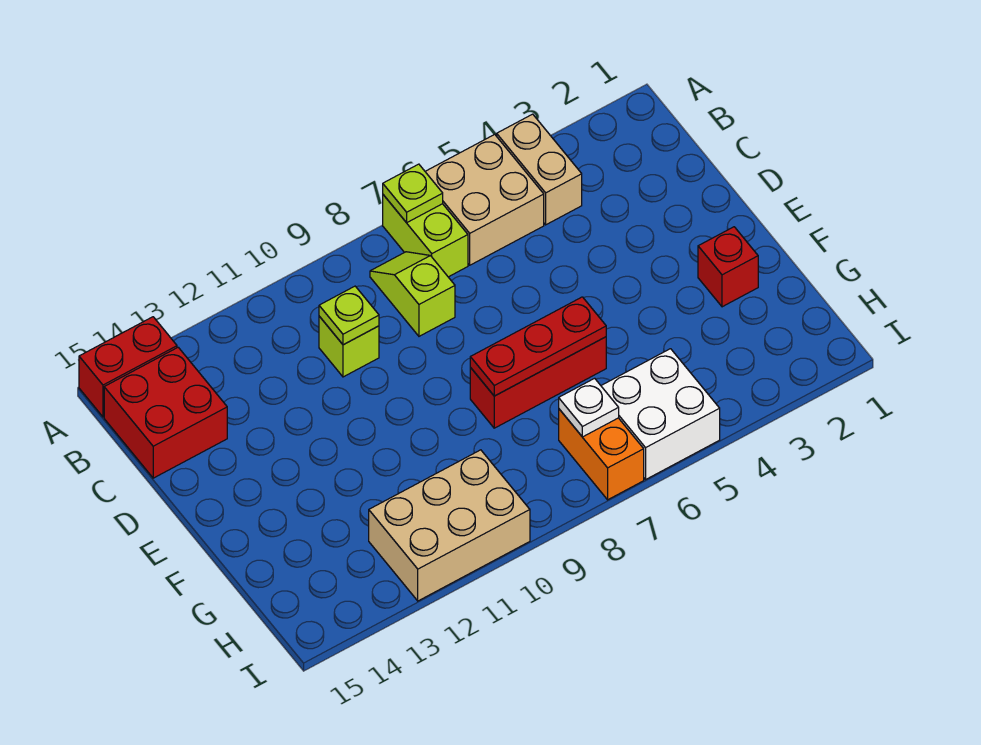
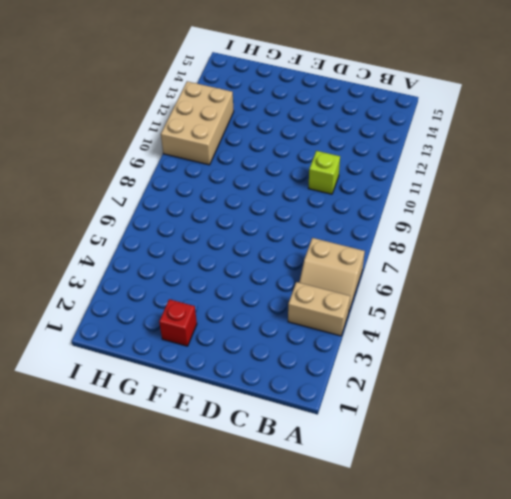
tan slope A5:B6 level 1 top 6 -> tan brick A5:B6 level 1
none -> lime brick A7:B7 level 1
none -> red brick A14:A15 level 1
none -> lime slope B8:C8 level 1 top C

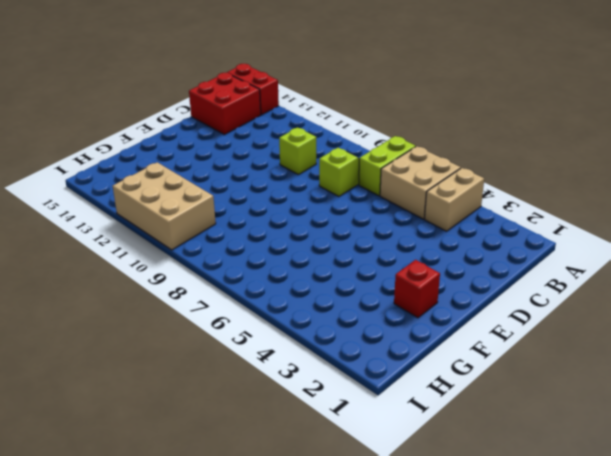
none -> red brick F6:F8 level 1
none -> white brick H5:I6 level 1
none -> orange brick H7:I7 level 1

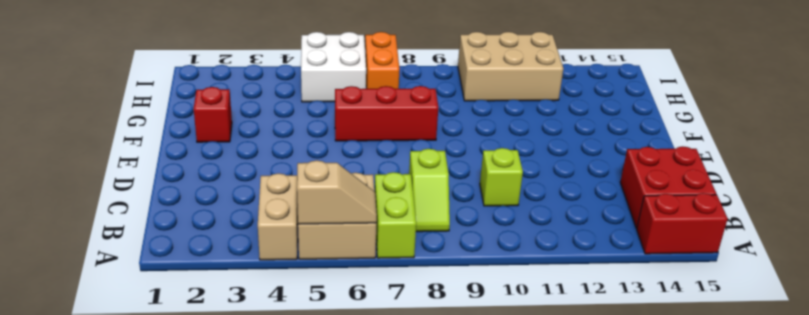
tan slope A5:A6 level 2 top 5 -> none
none -> lime plate A7 level 2
none -> lime plate C10 level 2
none -> red plate F6:F8 level 2

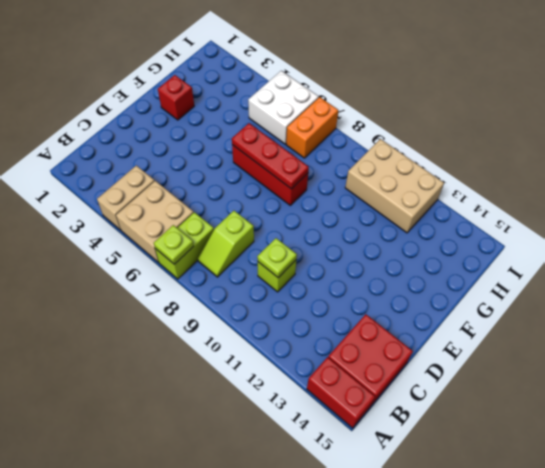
none -> white plate H7 level 2

